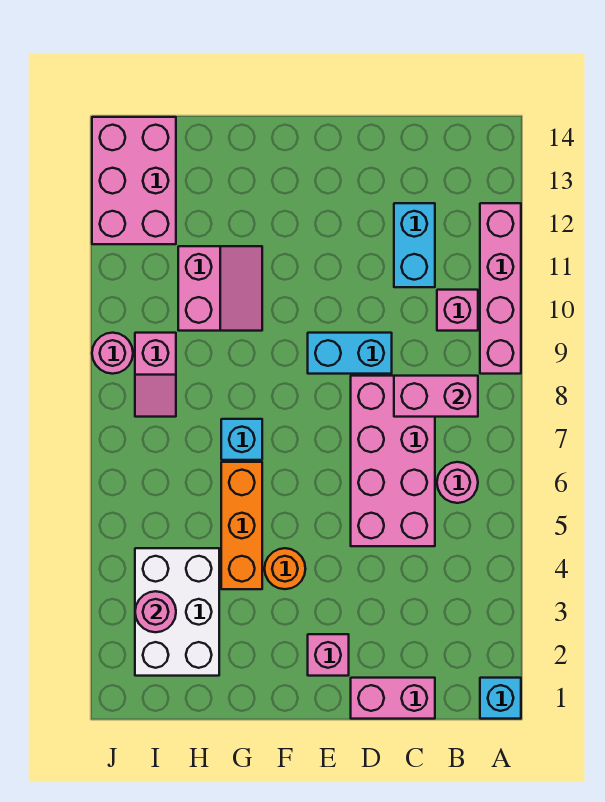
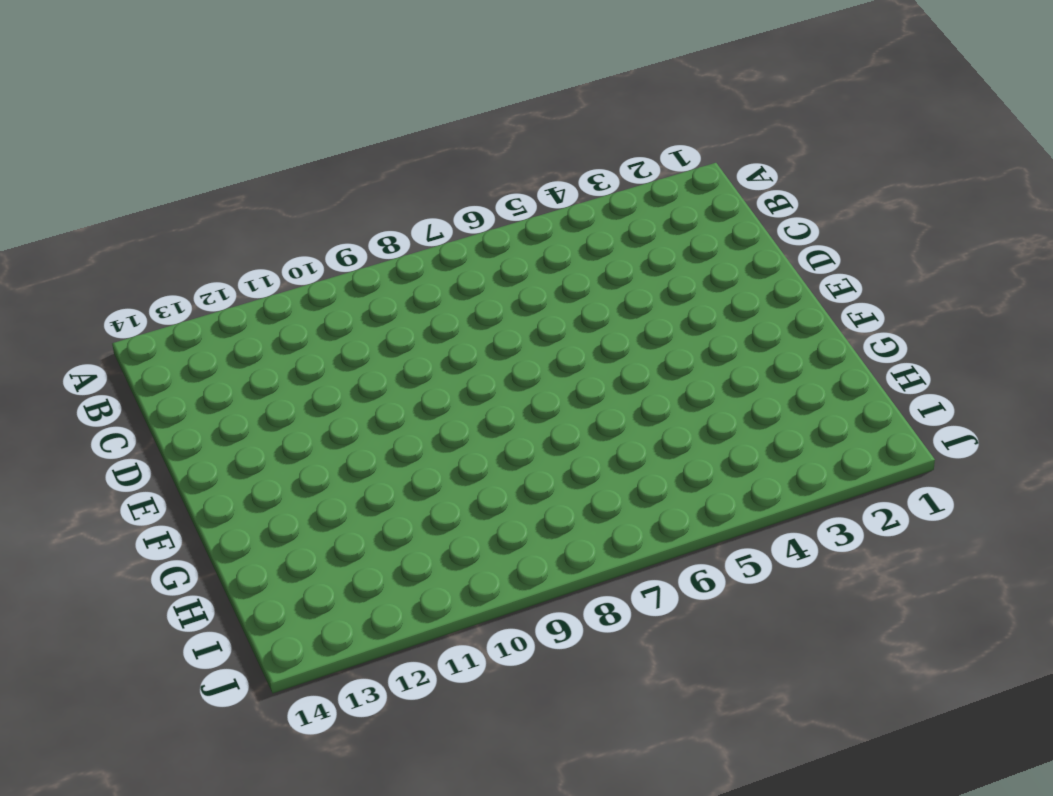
none -> cyan brick A1 level 1
none -> pink brick A9:A12 level 1
none -> pink round brick B6 level 1

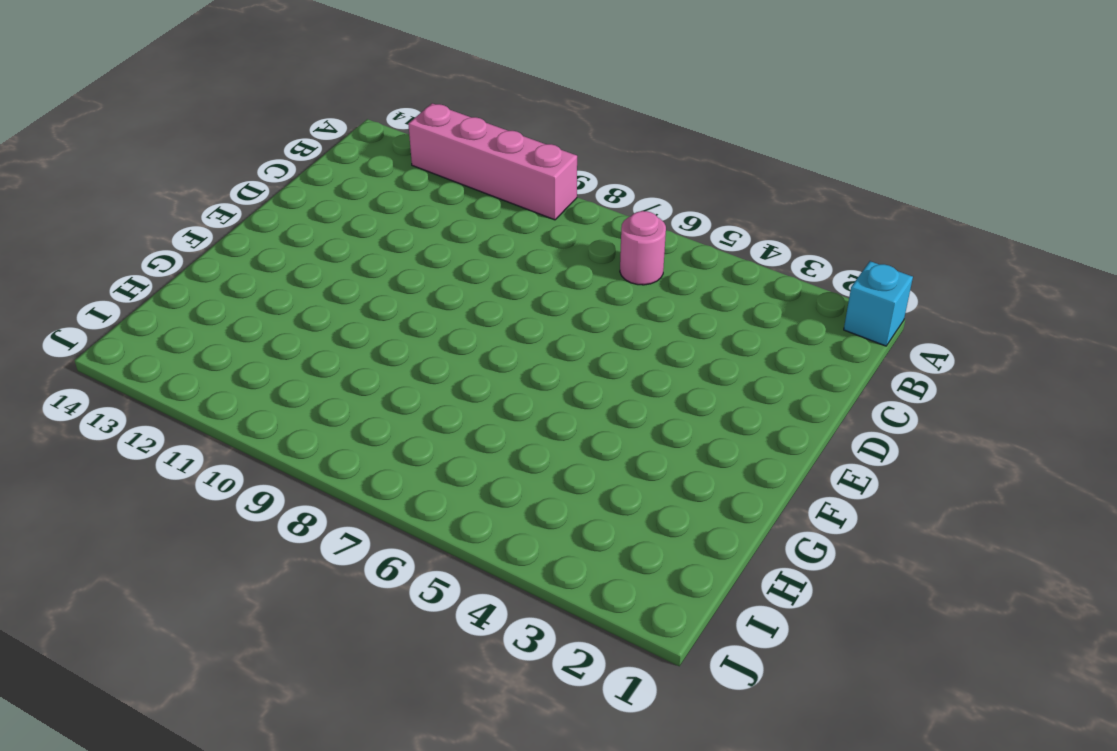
none -> pink brick B10 level 1
none -> pink brick C1:D1 level 1
none -> pink brick C5:D8 level 1

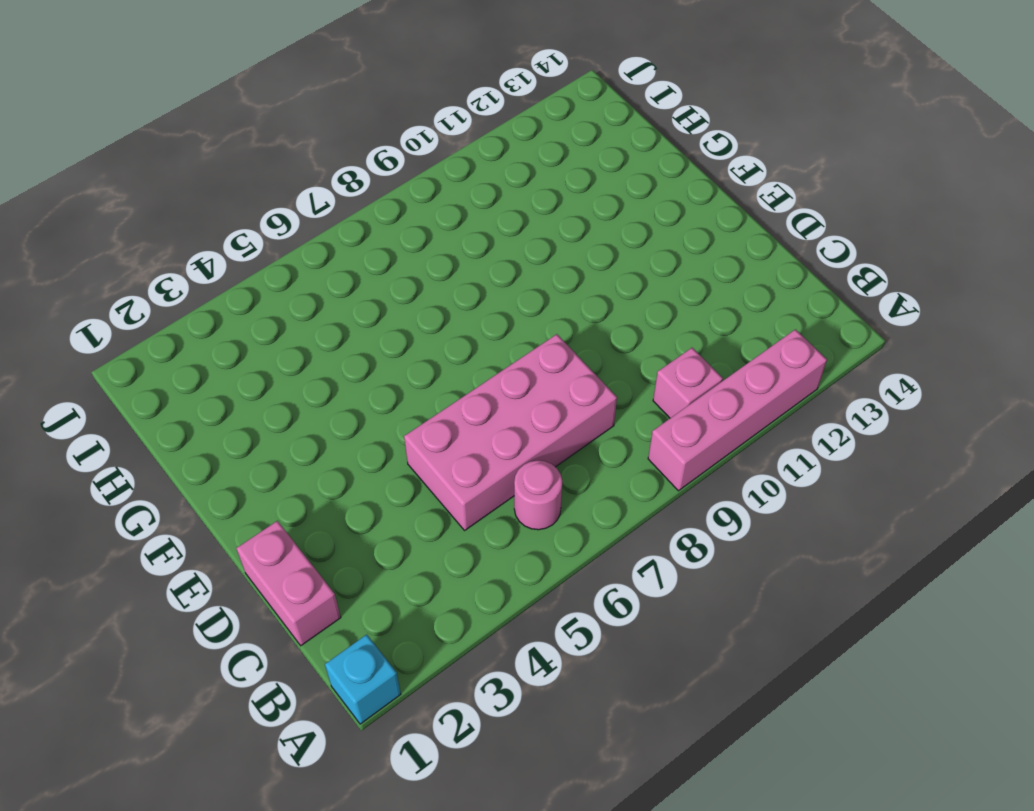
none -> cyan brick C11:C12 level 1
none -> cyan brick D9:E9 level 1
none -> pink brick E2 level 1

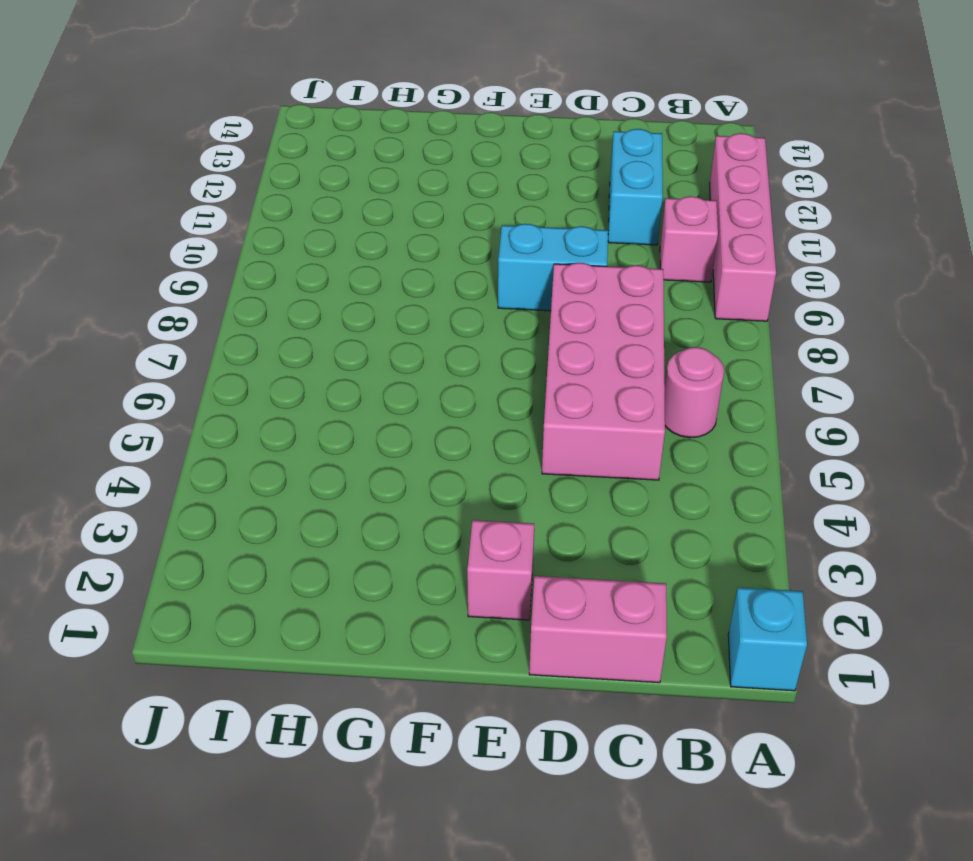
none -> orange round brick F4 level 1
none -> orange brick G4:G6 level 1
none -> cyan brick G7 level 1

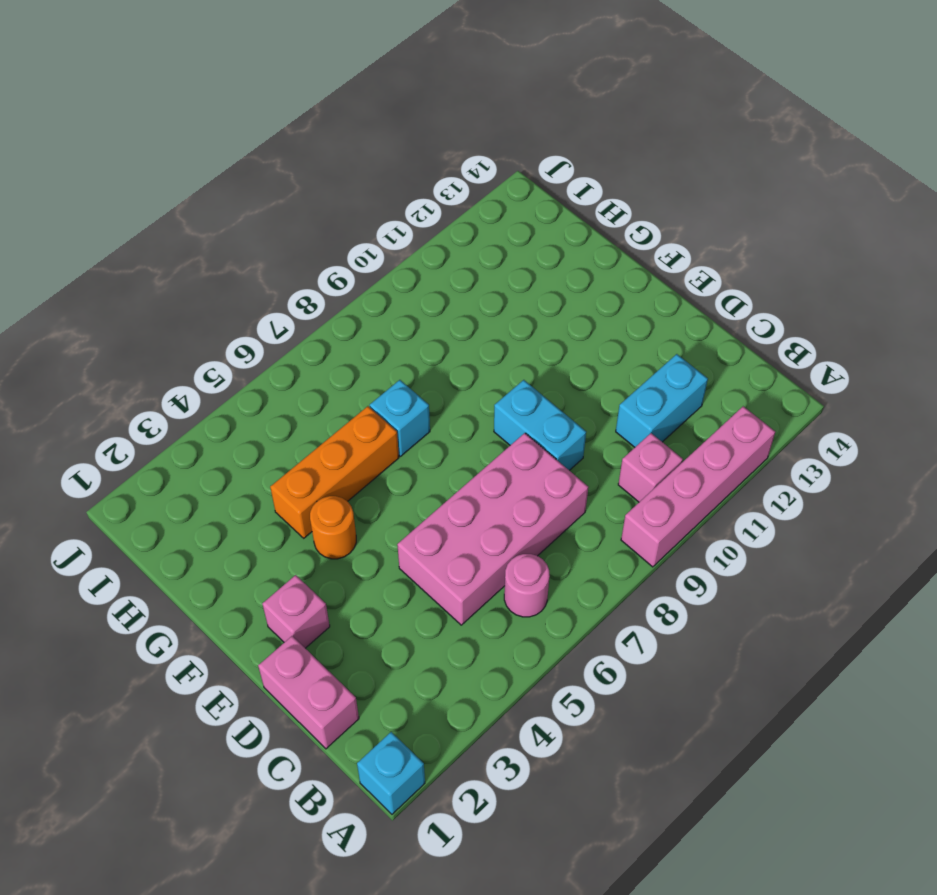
none -> pink slope G10:H11 level 1 top H
none -> white brick H2:I4 level 1
none -> pink slope I8:I9 level 1 top 9

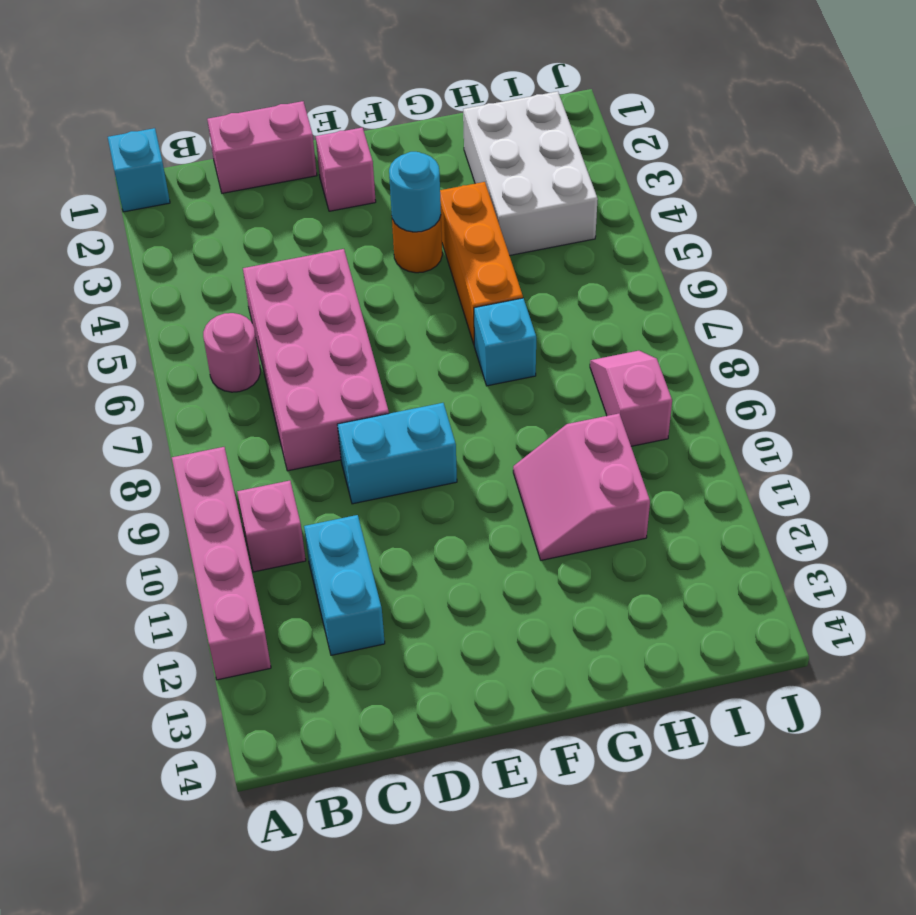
cyan round brick F4 level 2 -> none
none -> pink brick I12:J14 level 1
none -> pink round brick J9 level 1
none -> pink brick B8:C8 level 2

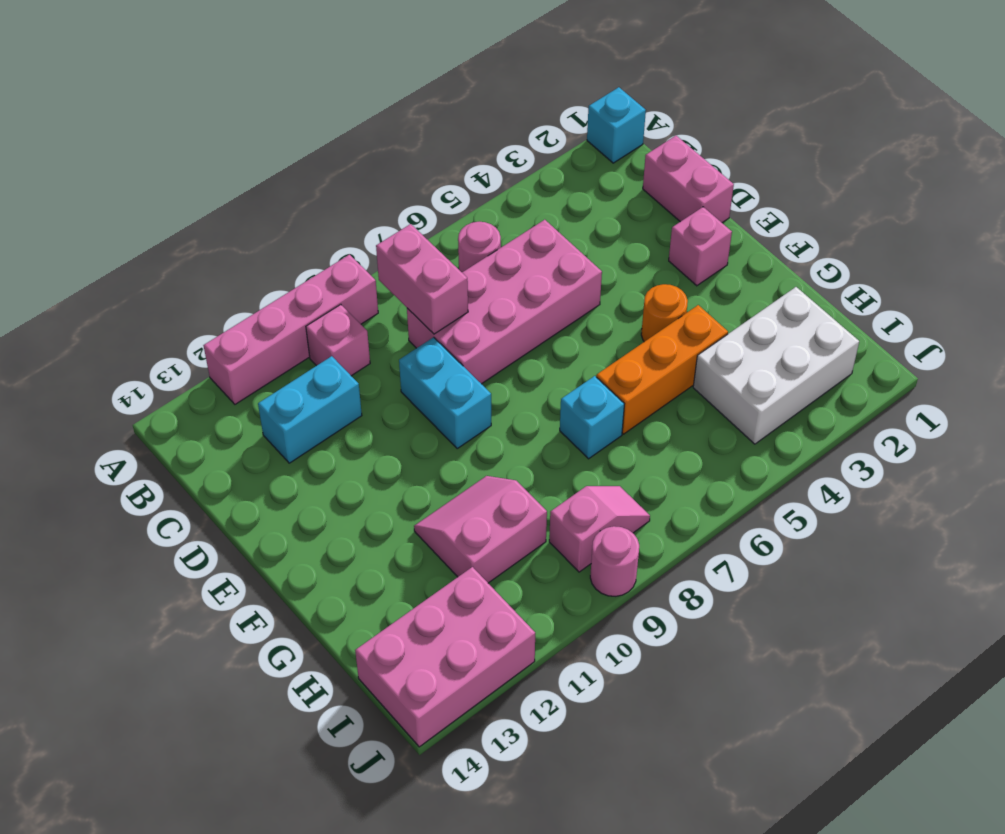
none -> pink round brick I3 level 2

